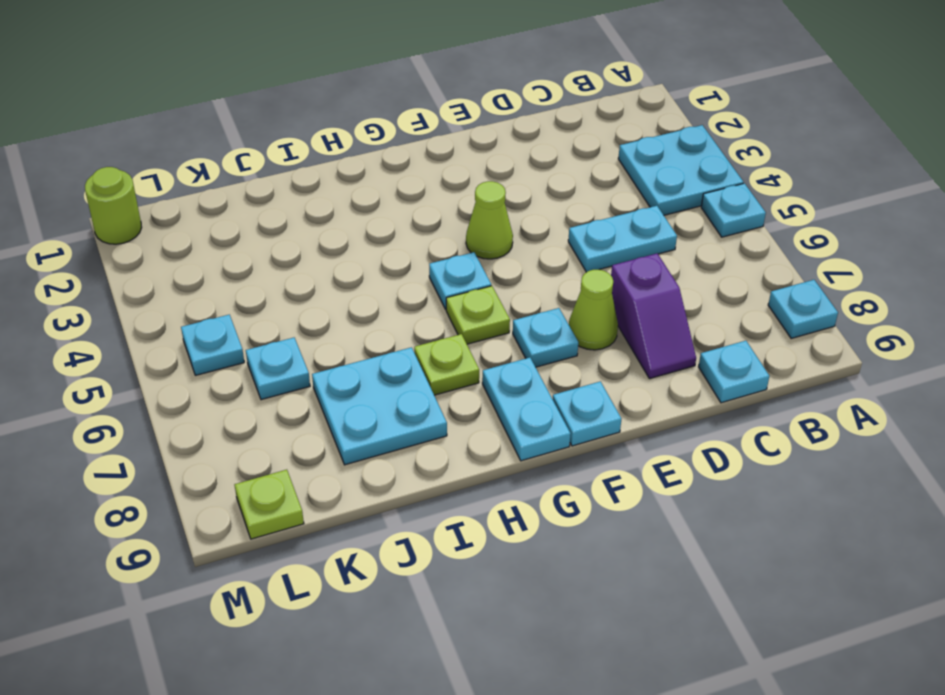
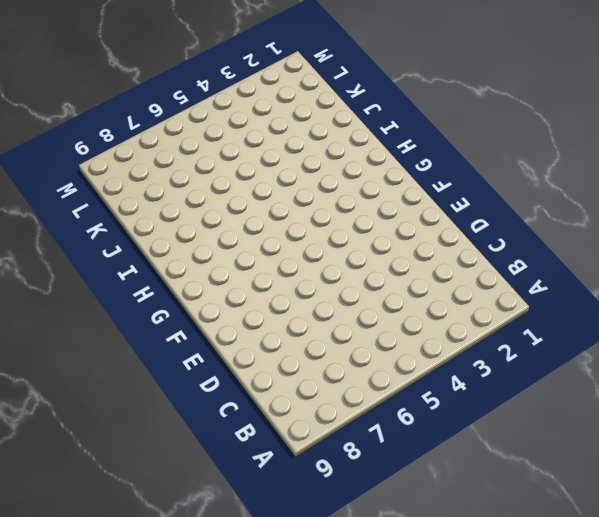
none -> cyan plate A3:B4 level 1
none -> cyan plate A5 level 1
none -> cyan plate A8 level 1

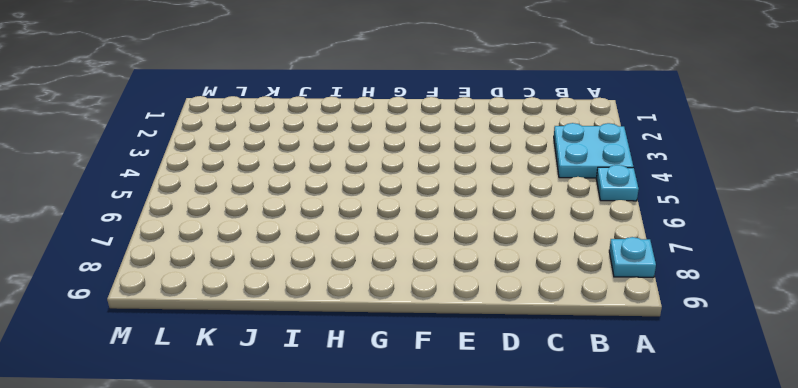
none -> cyan plate C5:D5 level 1
none -> cyan plate C9 level 1
none -> purple slope D7:D8 level 1 top 7

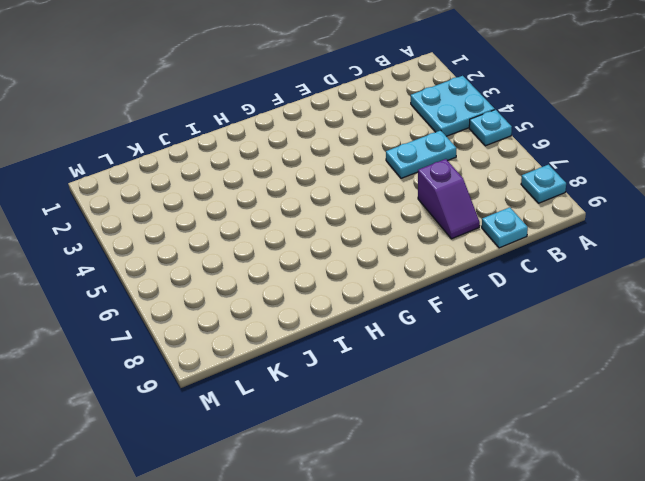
none -> lime cone E7 level 1
none -> lime cone F4 level 1
none -> cyan plate F7 level 1

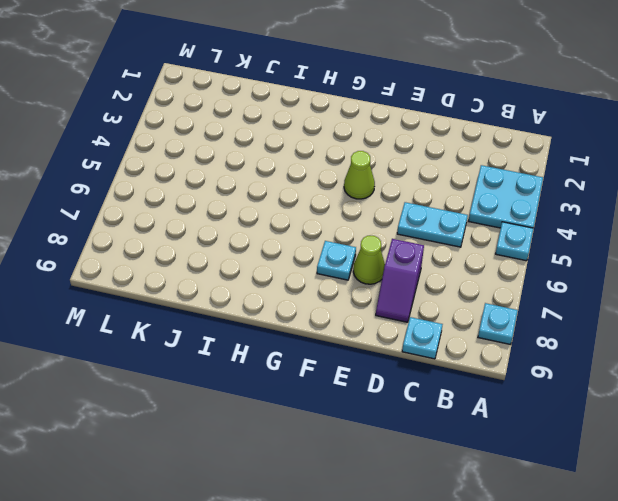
none -> cyan plate F9 level 1
none -> cyan plate G5 level 1
none -> lime plate G6 level 1

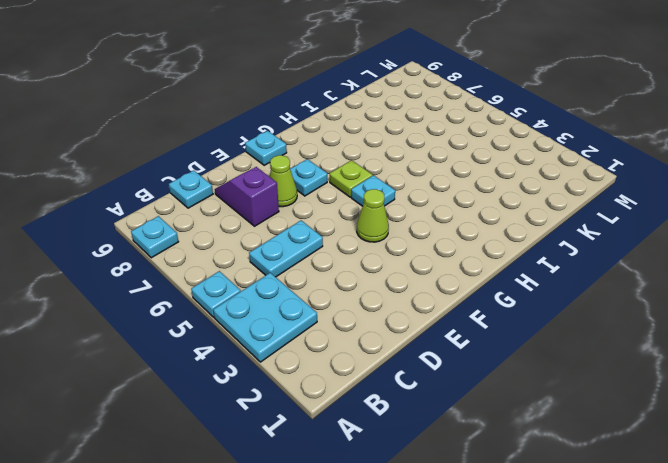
none -> cyan plate G8:G9 level 1
none -> lime plate H7 level 1
none -> cyan plate I7:J8 level 1

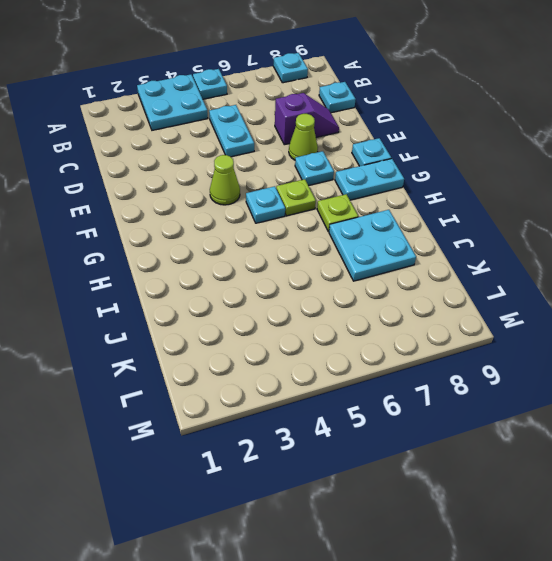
none -> cyan plate K6 level 1
none -> cyan plate L5 level 1
none -> lime plate L9 level 1

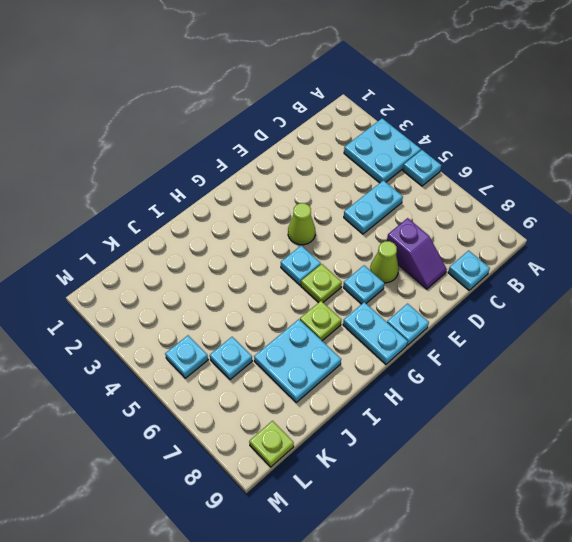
none -> cyan plate A8 level 1
none -> lime round brick M1 level 1

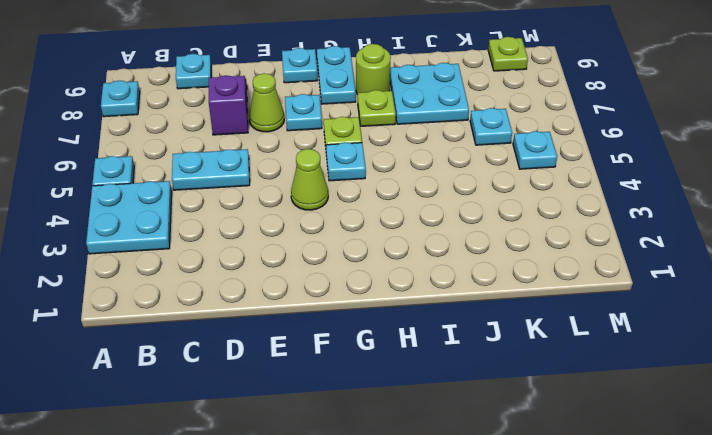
lime round brick H8 level 1 -> lime round brick M1 level 1

